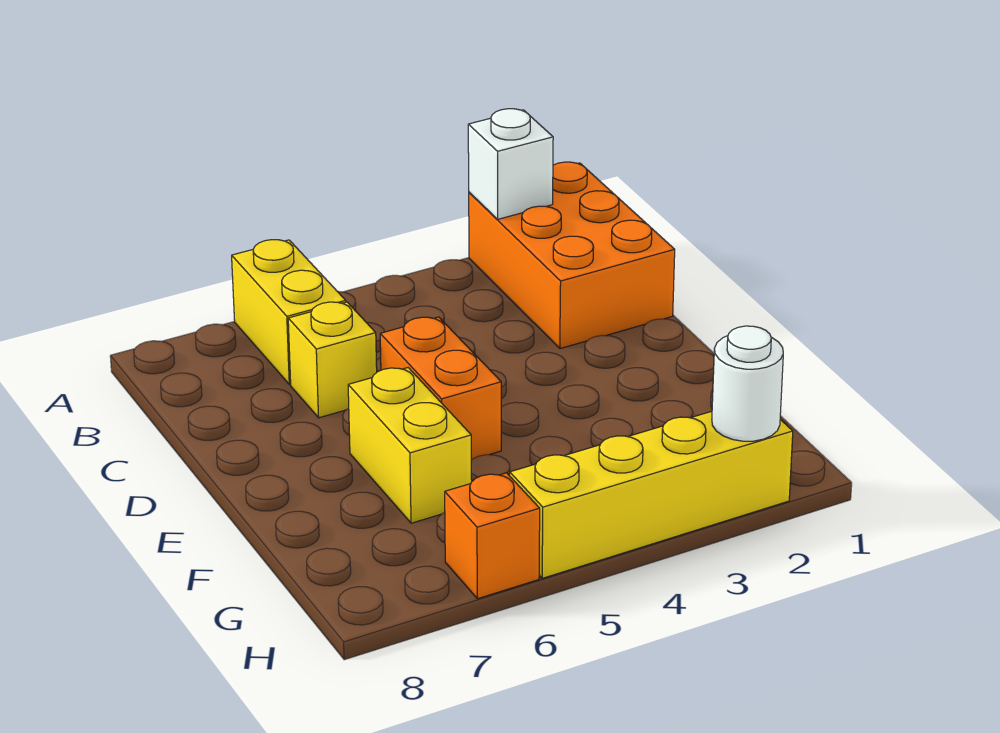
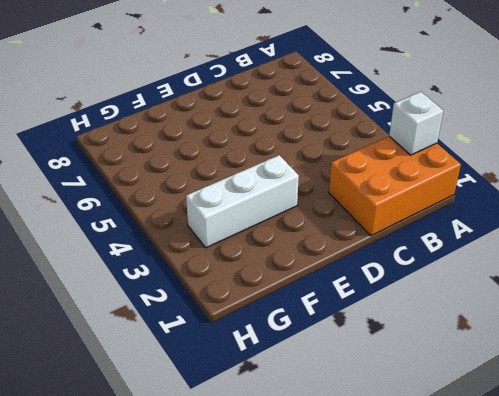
white brick E3:G3 level 1 -> none
none -> yellow brick A6:B6 level 1
none -> yellow brick C6 level 1

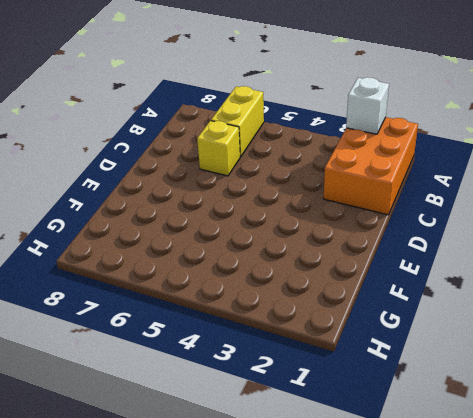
none -> orange brick D5:E5 level 1
none -> yellow brick E6:F6 level 1

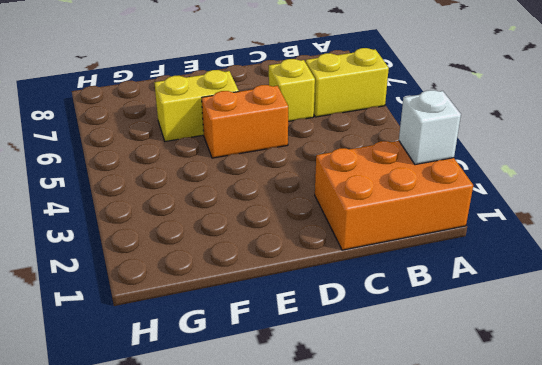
none -> yellow brick H2:H5 level 1
none -> orange brick H6 level 1

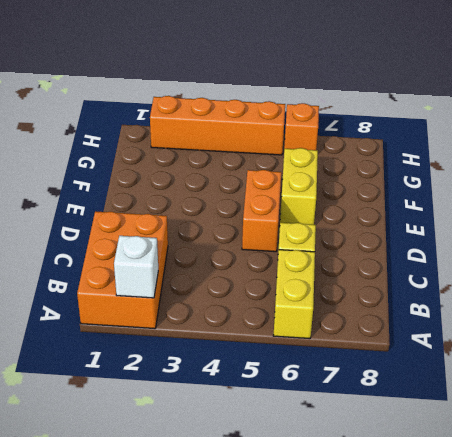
orange brick H2:H5 level 1 -> yellow brick H2:H5 level 1
none -> white round brick H2 level 2

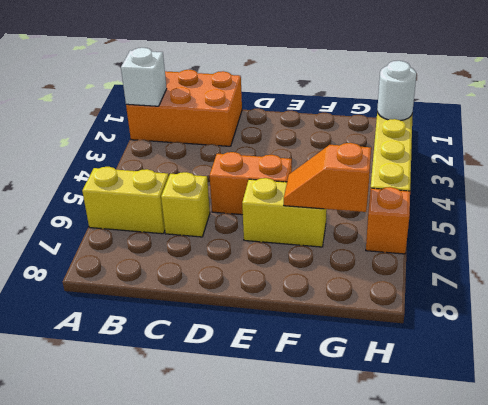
orange slope F6:G6 level 2 top G -> none

